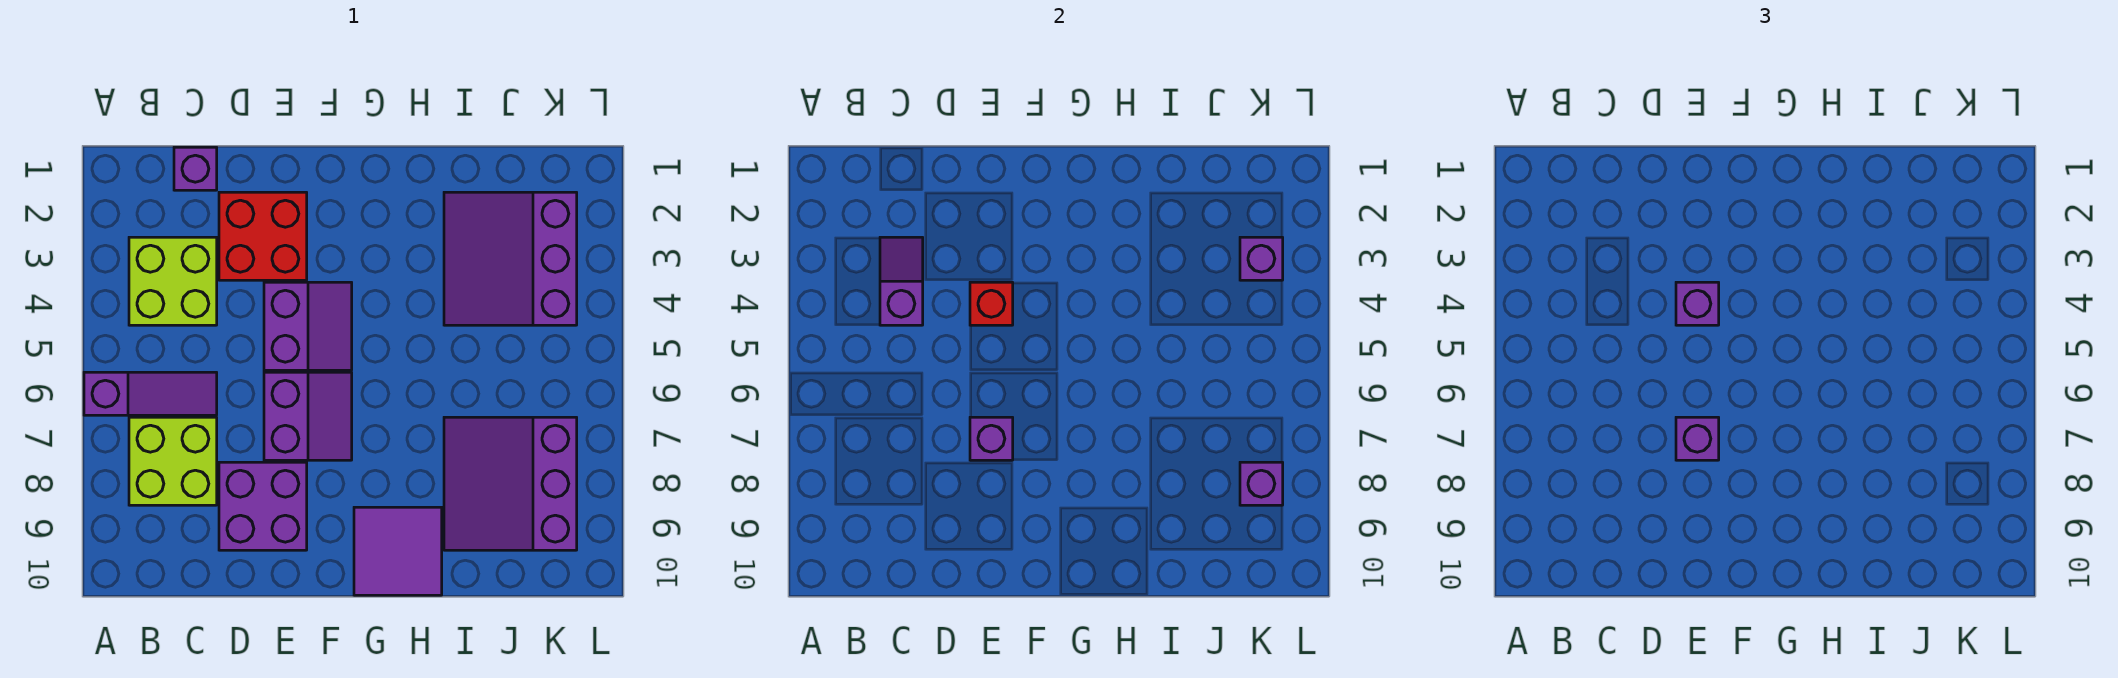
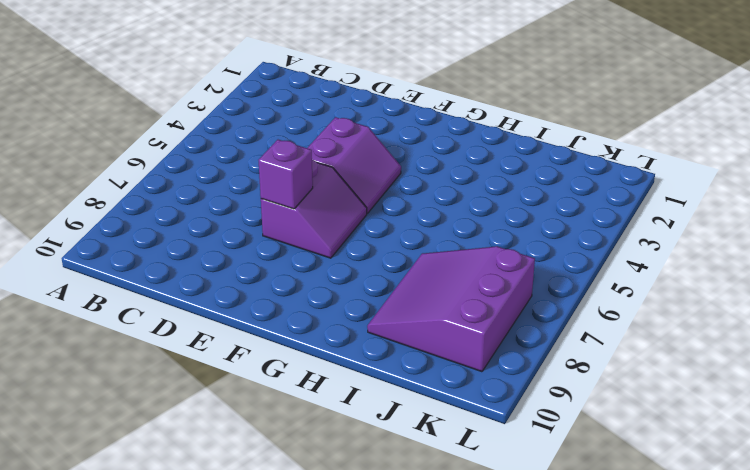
none -> purple slope A6:C6 level 1 top A
none -> lime brick B3:C4 level 1
none -> lime brick B7:C8 level 1

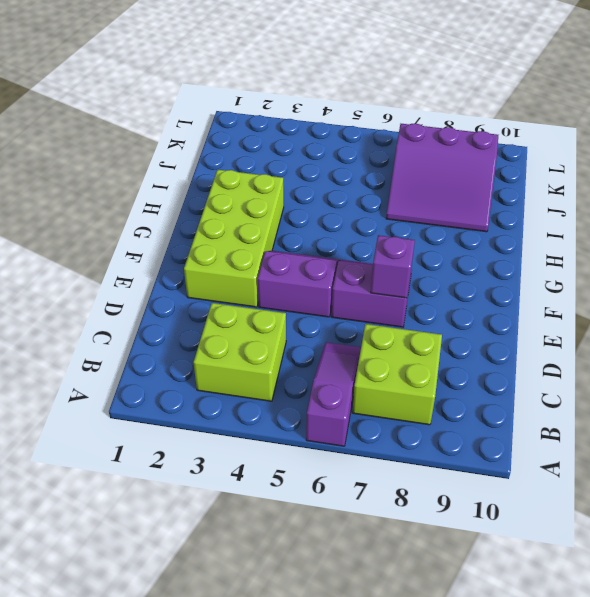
lime brick E2:H3 level 1 -> red brick D2:E3 level 1
none -> purple brick C1 level 1
none -> purple brick D8:E9 level 1
none -> purple tile G9:H10 level 1

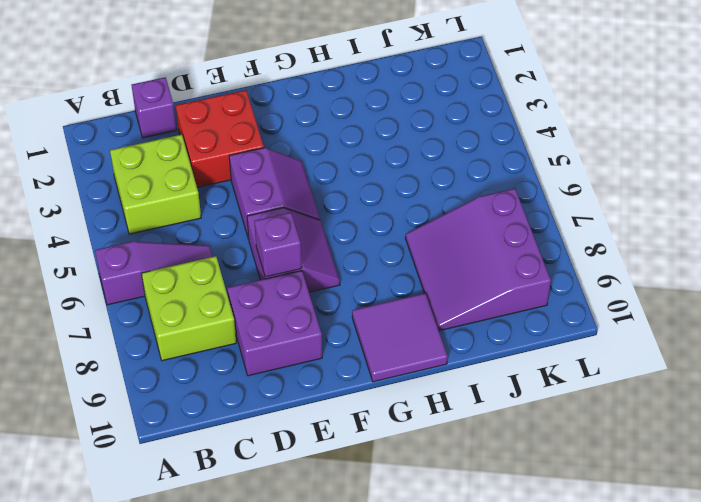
none -> purple slope I2:K4 level 1 top K
none -> purple slope C3:C4 level 2 top 4
none -> red brick E4 level 2

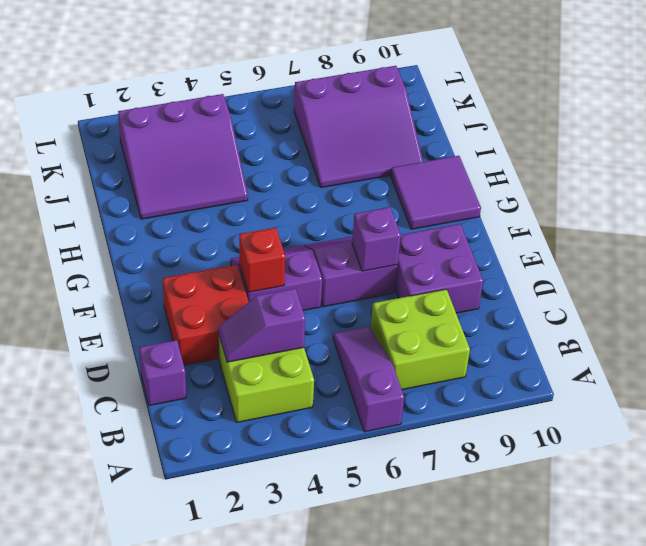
none -> purple brick K3 level 2
none -> purple brick K8 level 2
none -> purple brick E4 level 3

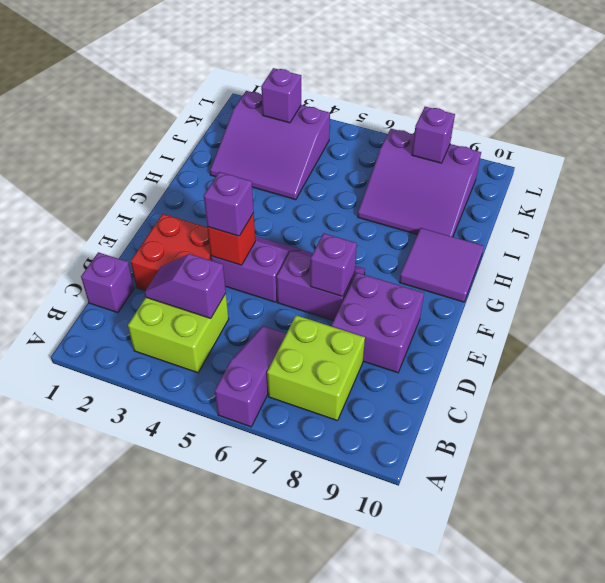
none -> purple brick E7 level 3

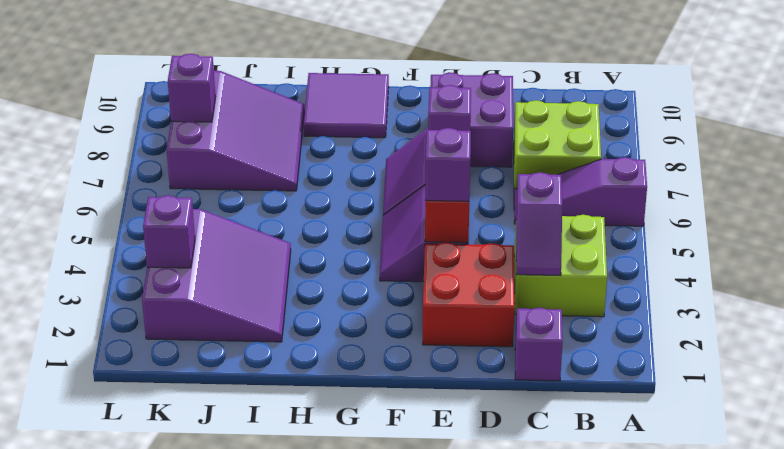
none -> purple brick E7 level 3

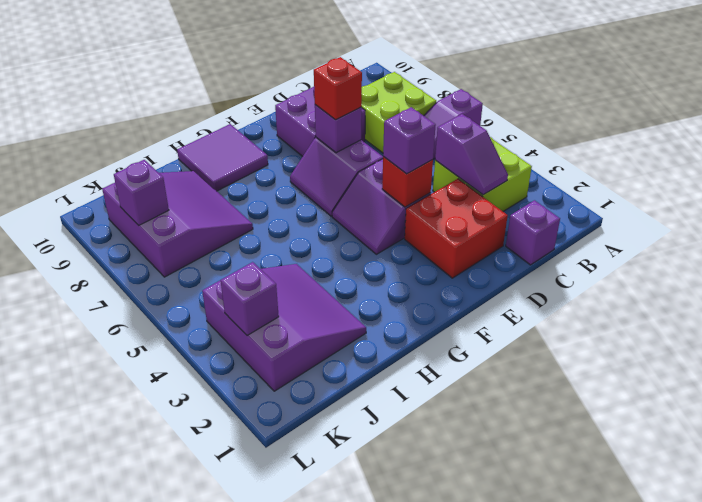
red brick E7 level 3 -> purple brick E7 level 3

